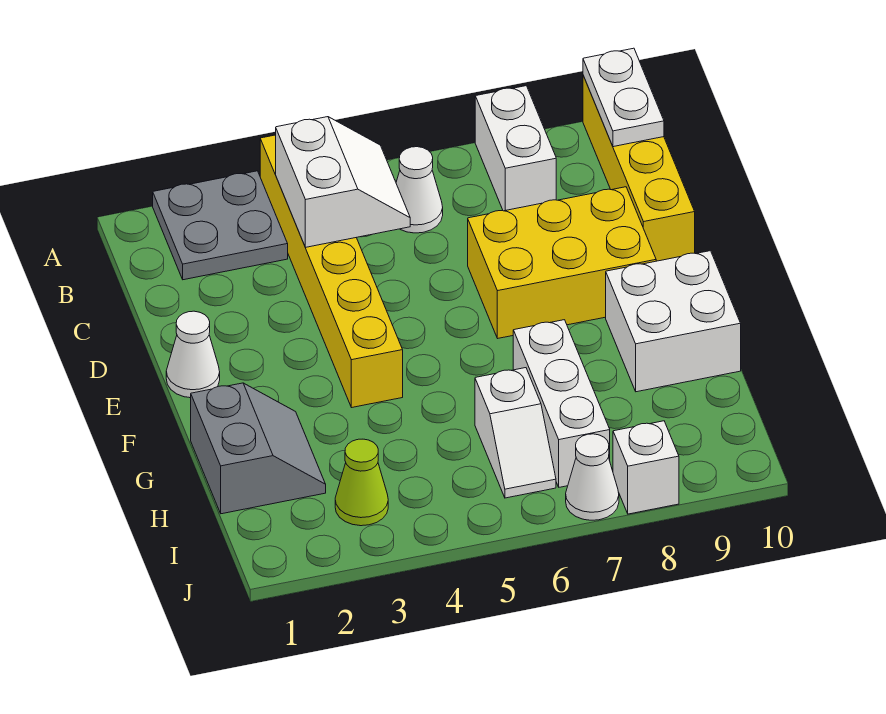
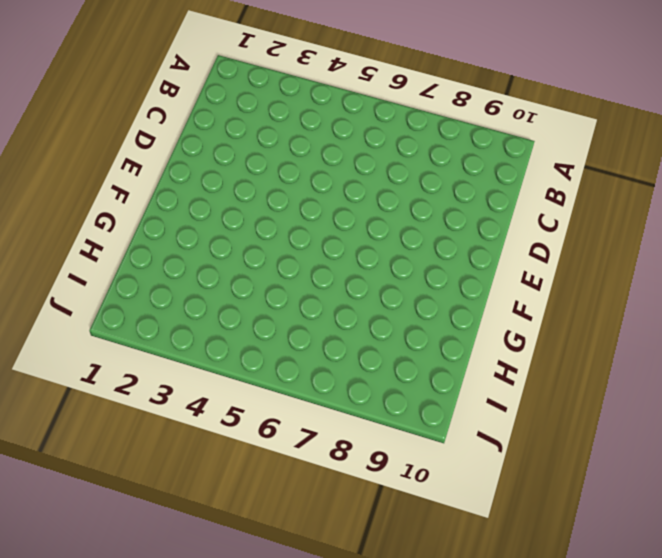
none -> grey plate A2:B3 level 1
none -> yellow brick A4:F4 level 1
none -> white brick A8:B8 level 1

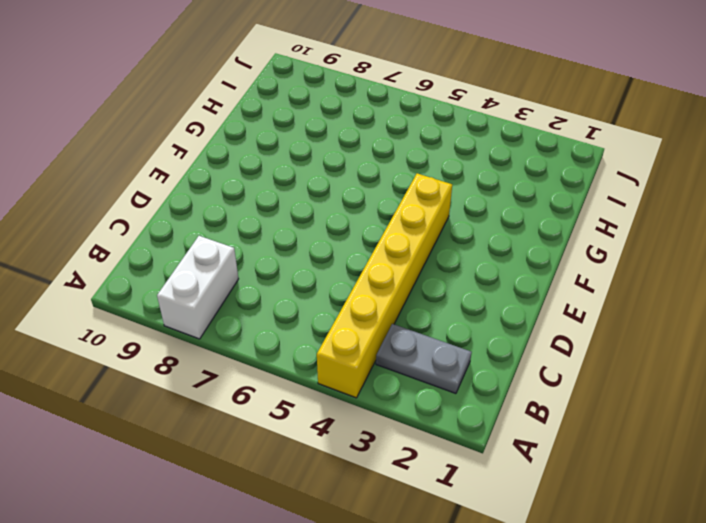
grey plate B2:B3 level 1 -> grey plate A2:B3 level 1
none -> yellow brick A10:D10 level 1
none -> white cone B6 level 1
none -> yellow brick D7:E9 level 1

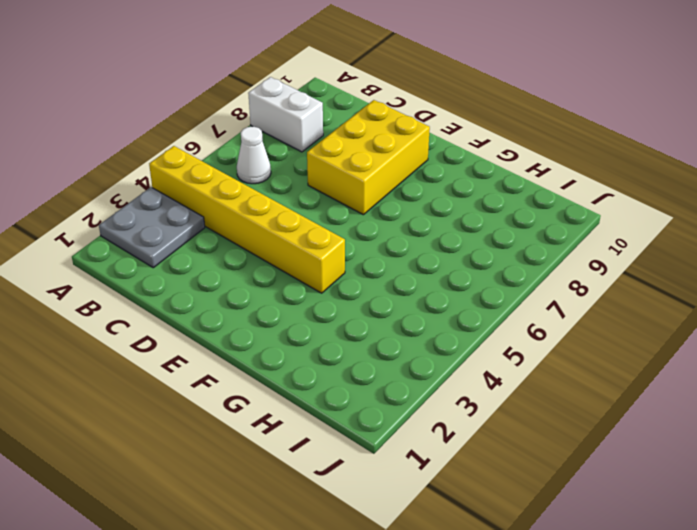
none -> yellow brick A10:D10 level 1
none -> white cone E1 level 1
none -> white brick F9:G10 level 1

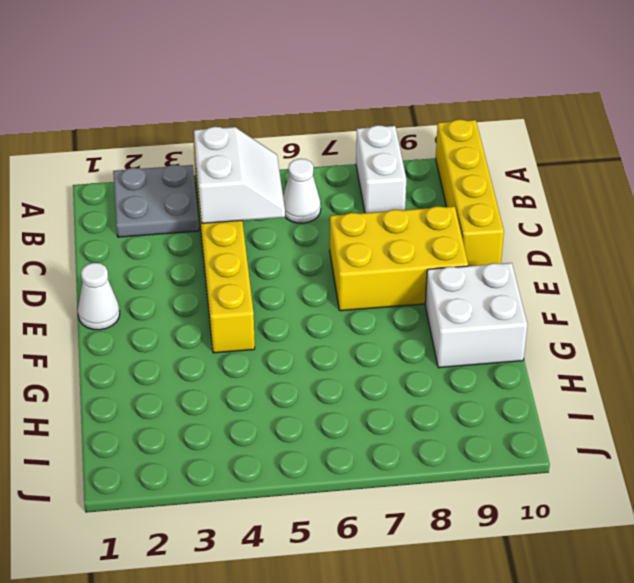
none -> grey slope G1:H2 level 1 top 1
none -> white brick G7:I7 level 1
none -> white slope H6:I6 level 1 top H

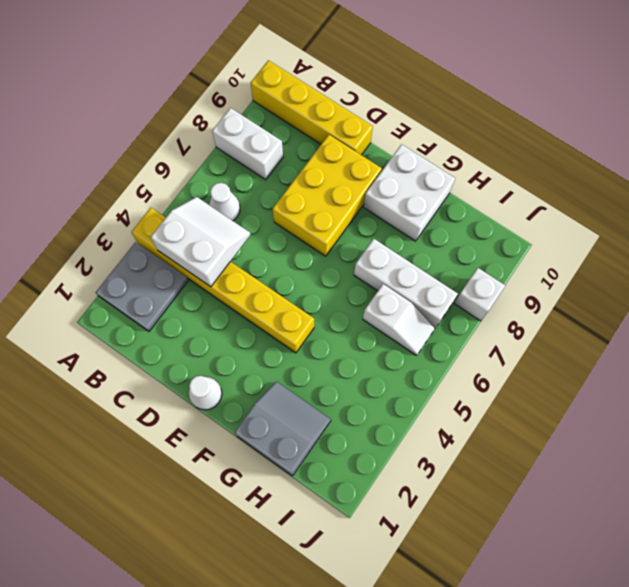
none -> lime cone I3 level 1
none -> white cone J7 level 1
none -> white plate A10:B10 level 2

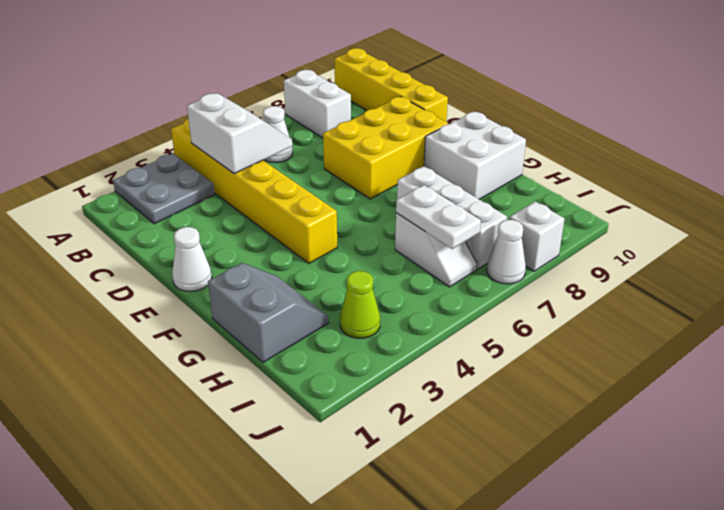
white plate H6:I6 level 2 -> white plate A10:B10 level 2

